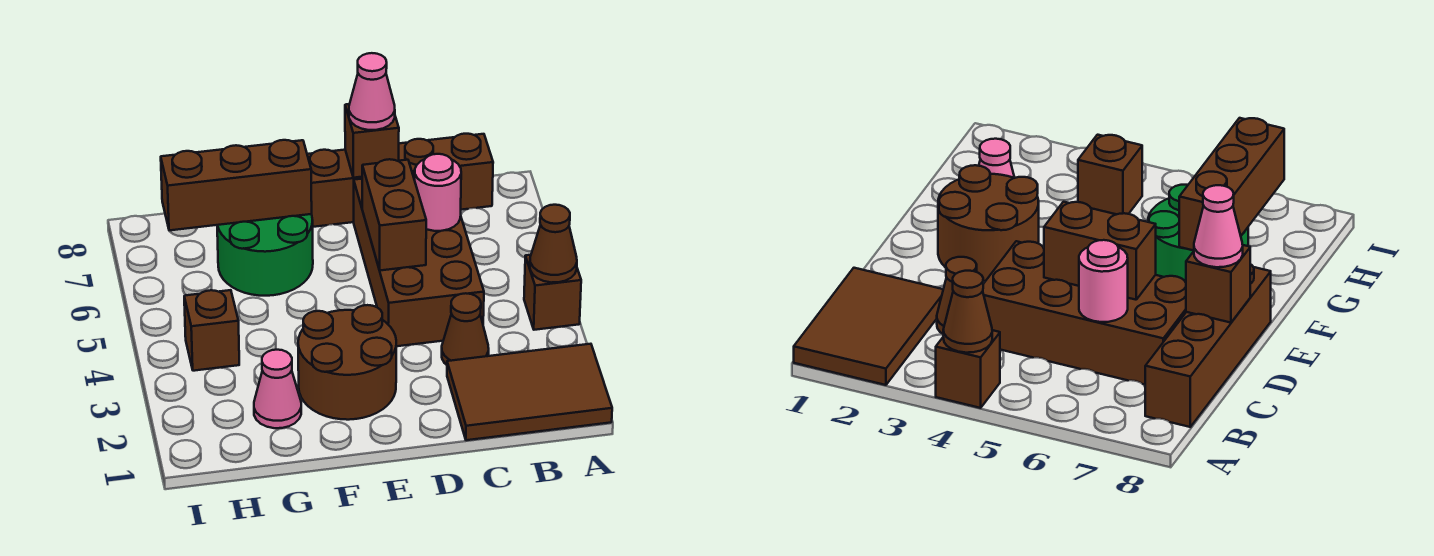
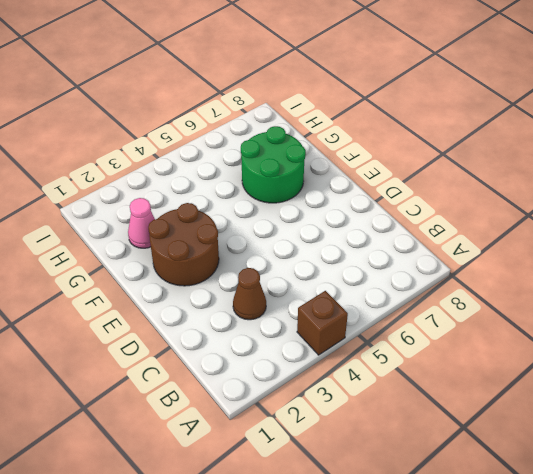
none -> brown tile A1:C2 level 1
none -> brown brick B8:E8 level 1
none -> brown brick C4:D7 level 1

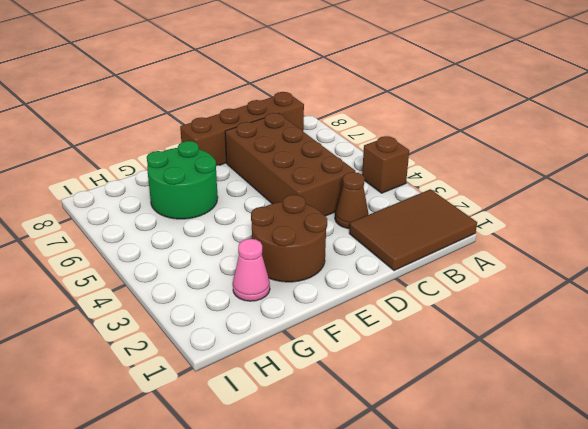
none -> brown brick H4 level 1
none -> brown cone A4 level 2
none -> pink round brick C6 level 2

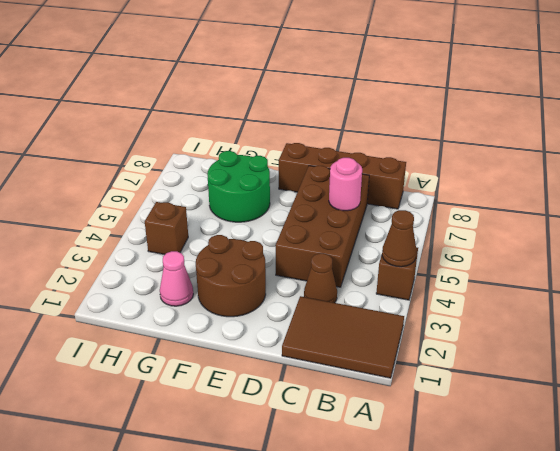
none -> brown brick D5:D6 level 2
none -> brown brick D8 level 2
none -> brown brick F7:H7 level 2

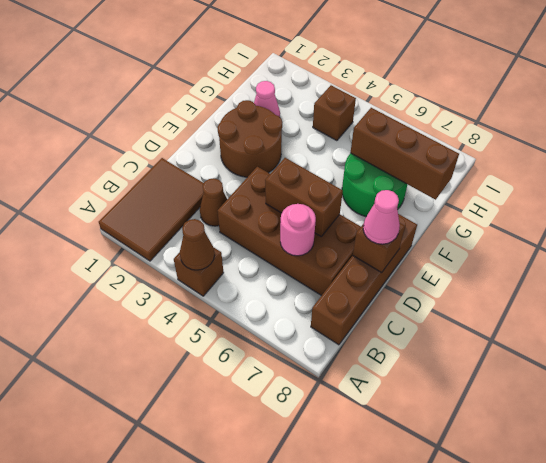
brown brick G6:G8 level 2 -> brown brick F7:H7 level 2

